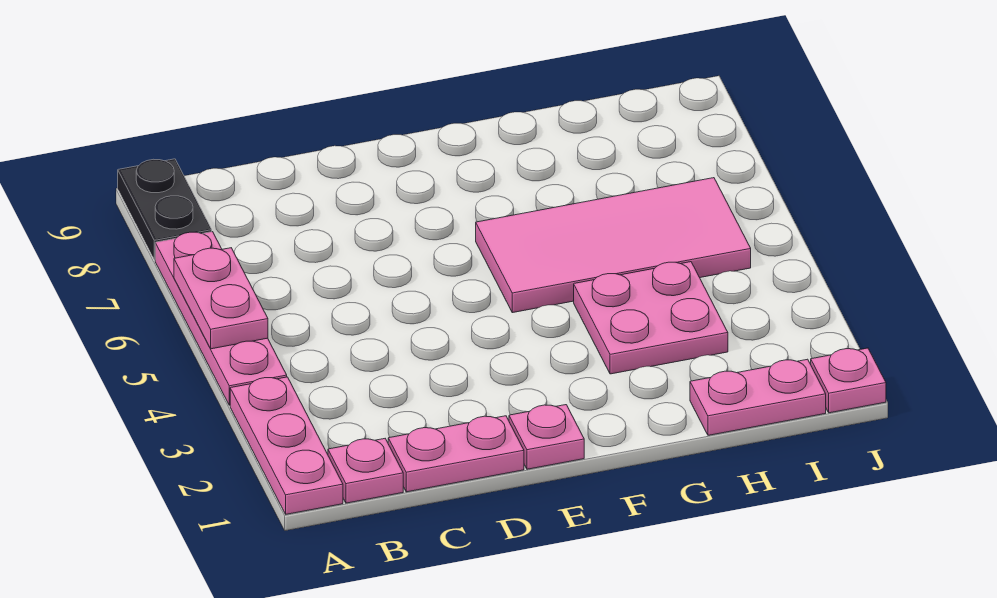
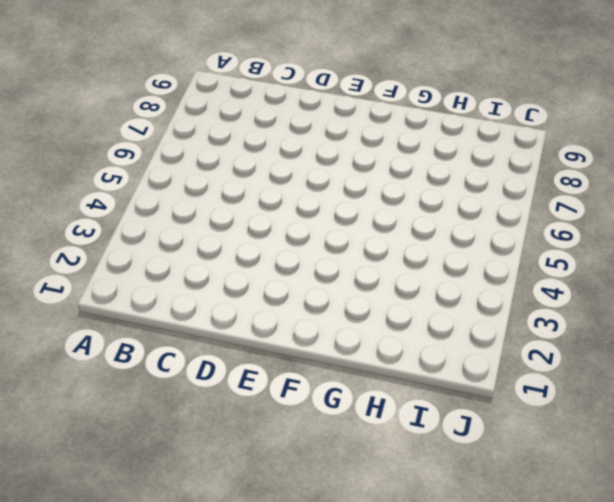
none -> pink plate A1:A3 level 1
none -> pink plate A4:A7 level 1

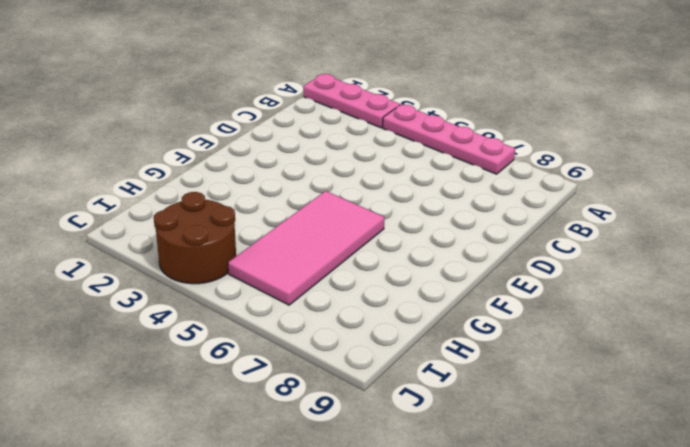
brown round brick I3:J4 level 1 -> none
none -> black plate A8:A9 level 1
none -> pink plate B1 level 1

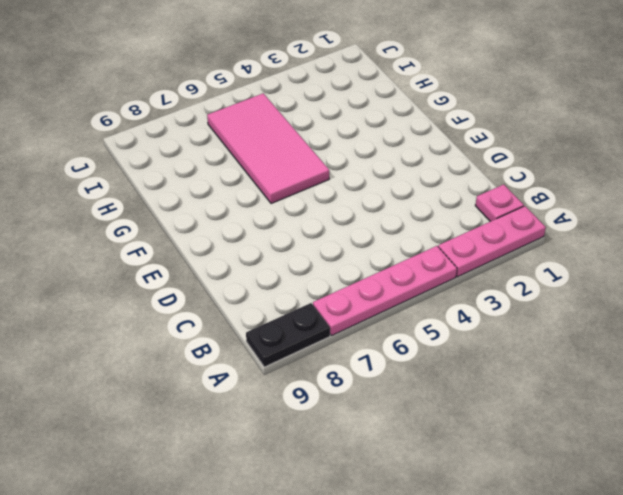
none -> pink plate C1:D1 level 1
none -> pink plate E1 level 1

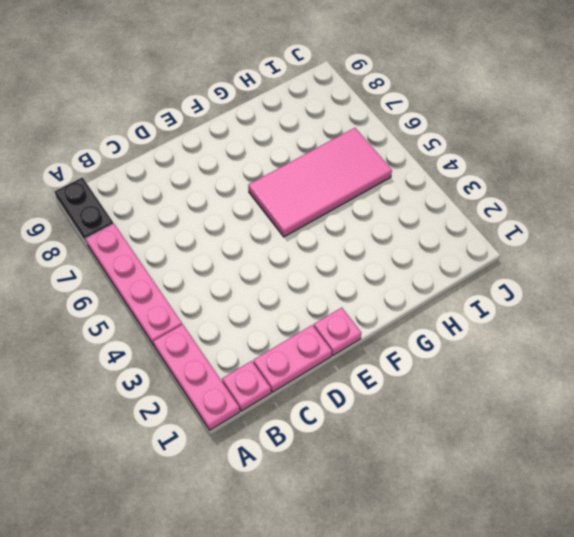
none -> pink plate G3:H4 level 1
none -> pink plate H1:I1 level 1

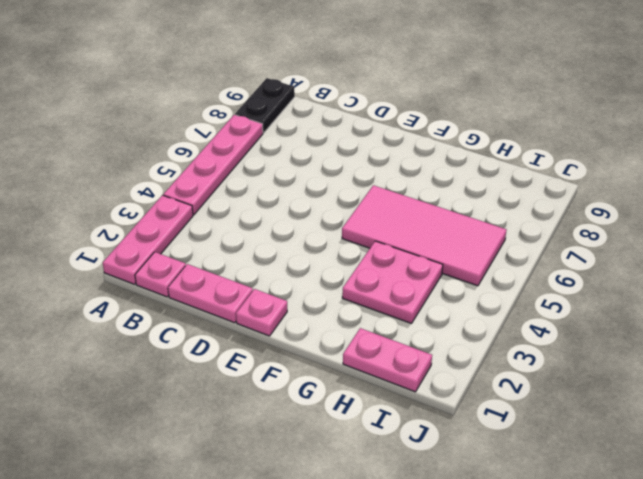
none -> pink plate J1 level 1
none -> pink plate A5:A6 level 2

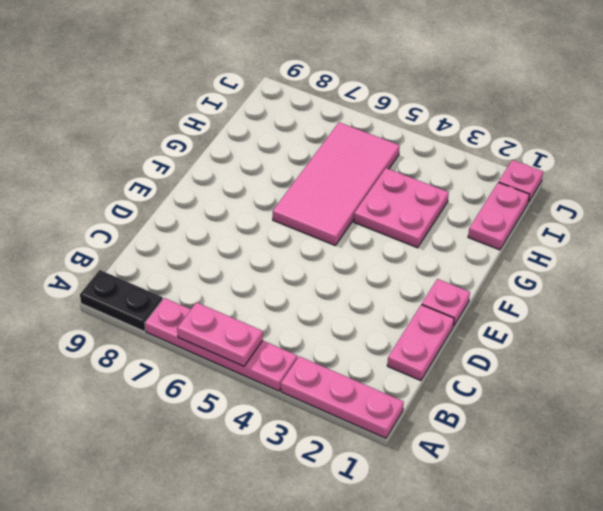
none -> pink plate B1 level 1

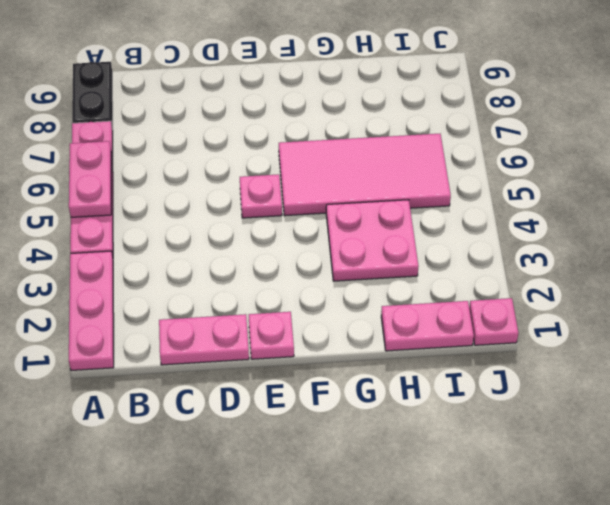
pink plate E5 level 1 -> pink plate B1 level 1

